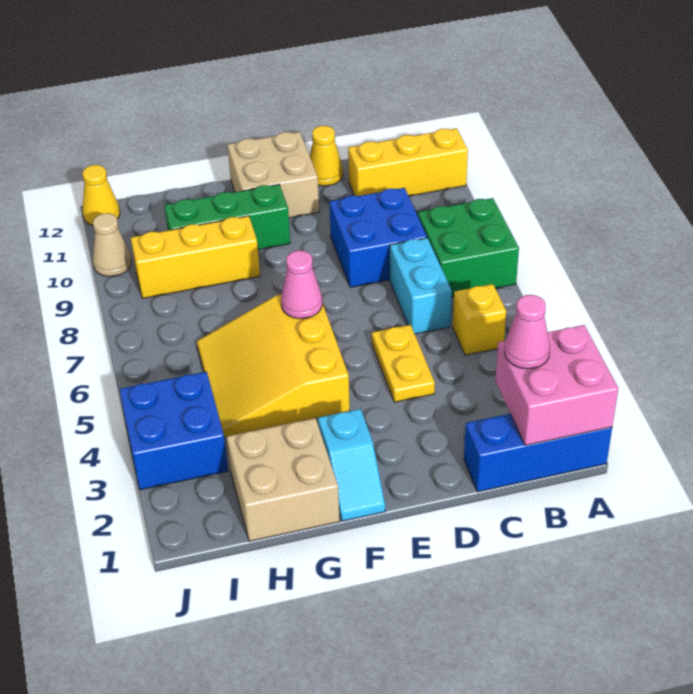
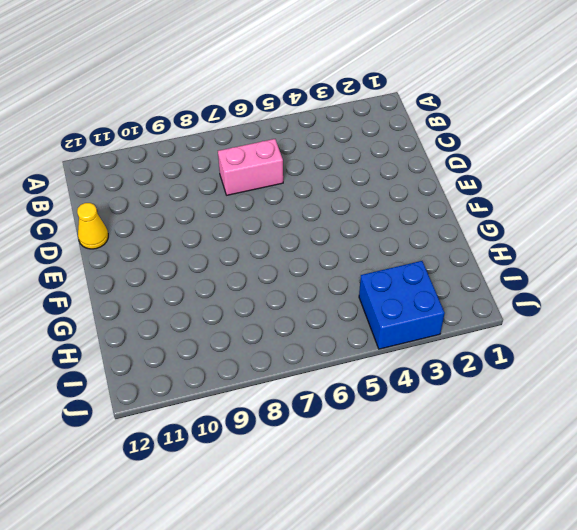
pink brick C6:C7 level 1 -> cyan brick C6:C7 level 1
none -> blue brick A1:C1 level 1
none -> green brick A7:B8 level 1
none -> yellow brick A11:C11 level 1

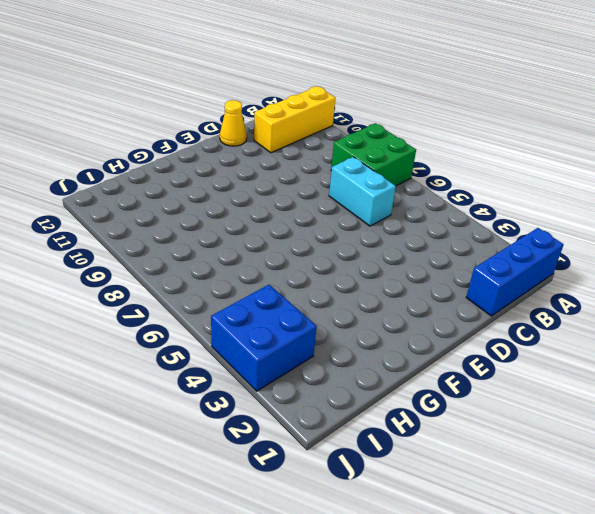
none -> yellow brick B5 level 1
none -> blue brick C8:D9 level 1
none -> yellow plate D4:D5 level 1

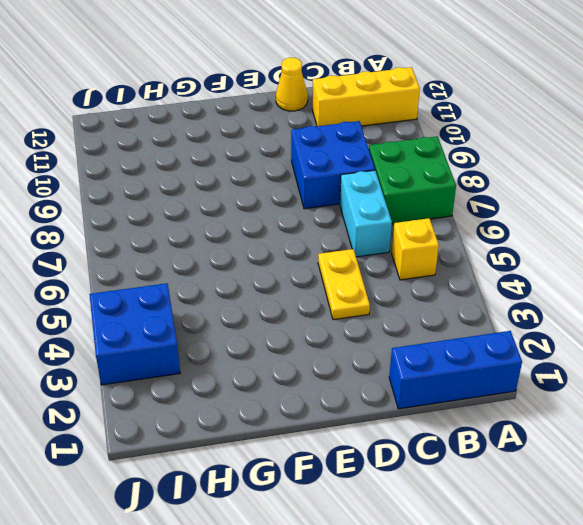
none -> tan brick E11:F12 level 1
none -> cyan slope F1:F2 level 1 top 2
none -> yellow slope F4:H6 level 1 top F

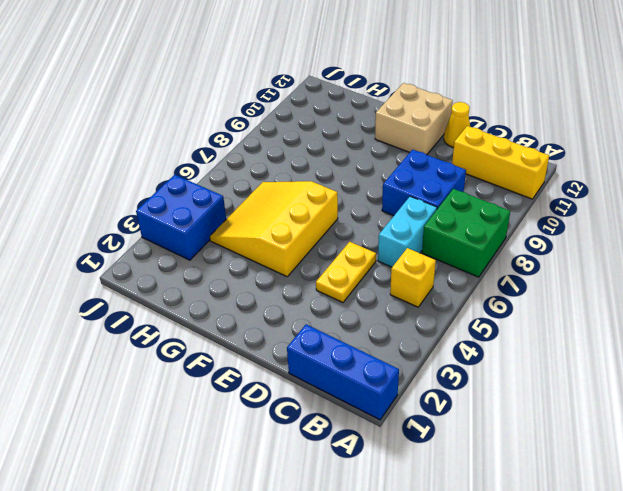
none -> cyan slope F1:F2 level 1 top 2
none -> green brick F10:H10 level 1
none -> tan brick G1:H2 level 1

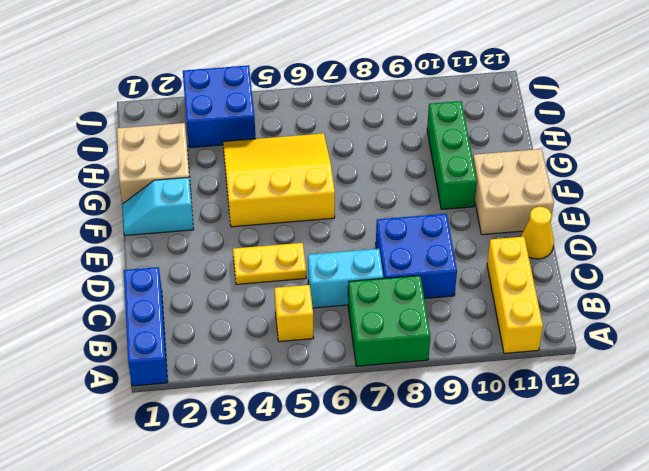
none -> yellow brick G9:I9 level 1
none -> tan cone J10 level 1
none -> yellow cone J12 level 1

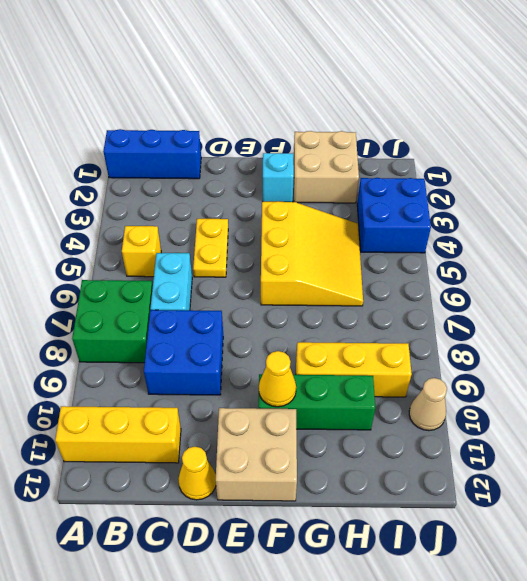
yellow cone F10 level 2 -> yellow cone J12 level 1
none -> pink brick A1:B2 level 2
none -> pink cone F6 level 2
none -> pink cone B2 level 3

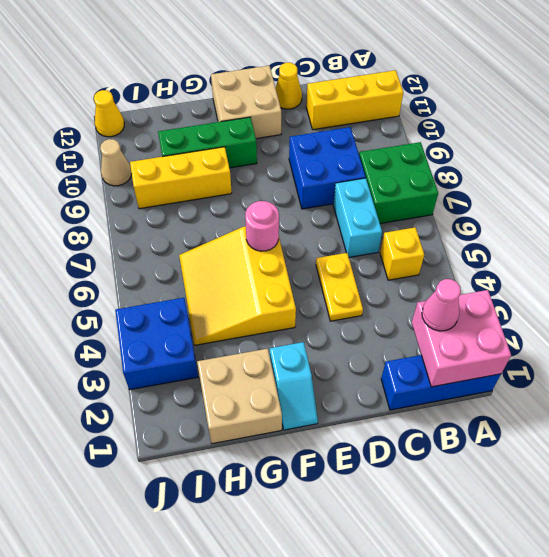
pink round brick F6 level 2 -> pink cone F6 level 2

